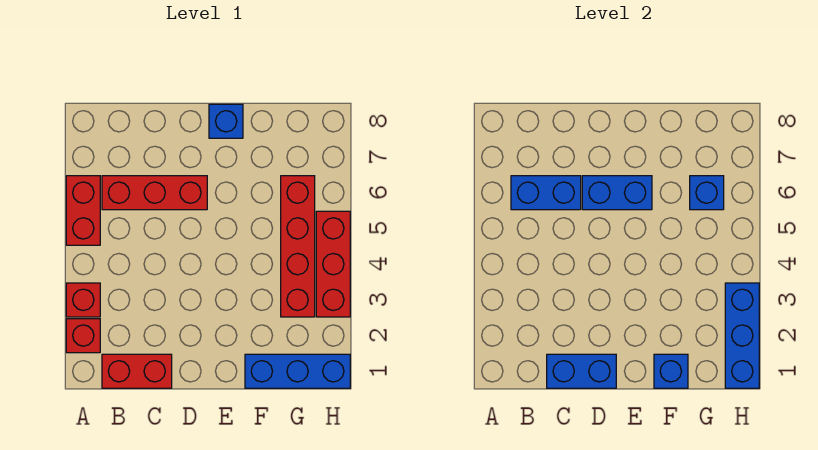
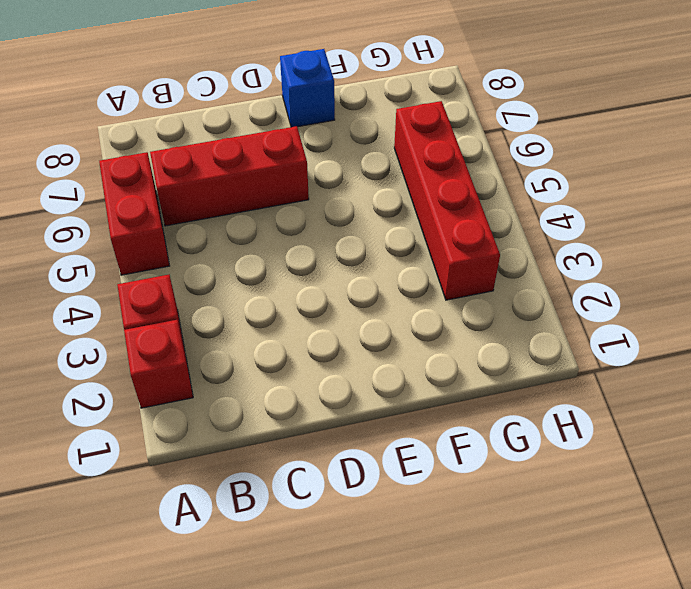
none -> red brick B1:C1 level 1
none -> blue brick F1:H1 level 1
none -> red brick H3:H5 level 1

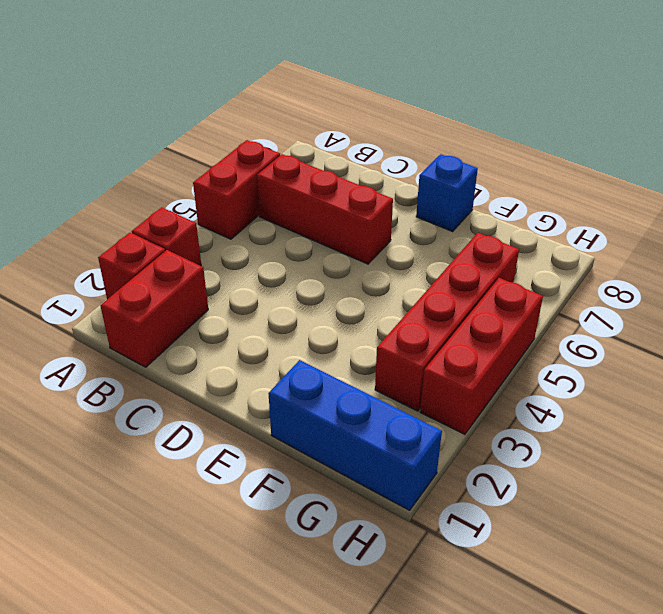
red brick B1:B2 level 1 -> red brick B1:C1 level 1
none -> blue brick B6:C6 level 2
none -> blue brick C1:D1 level 2
none -> blue brick D6:E6 level 2

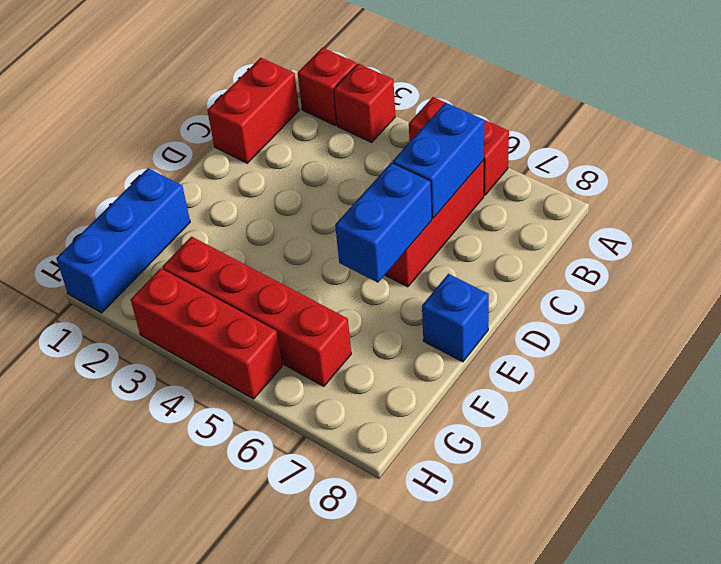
none -> blue brick C1:D1 level 2
none -> blue brick F1 level 2
none -> blue brick G6 level 2

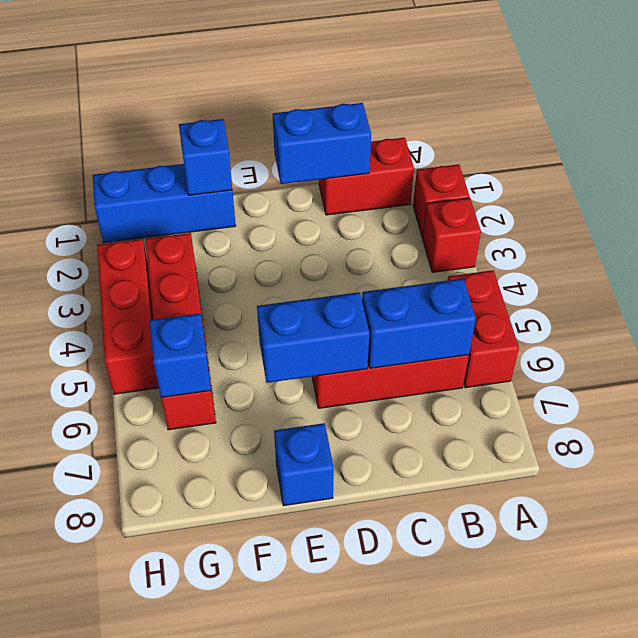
none -> blue brick H1:H3 level 2

